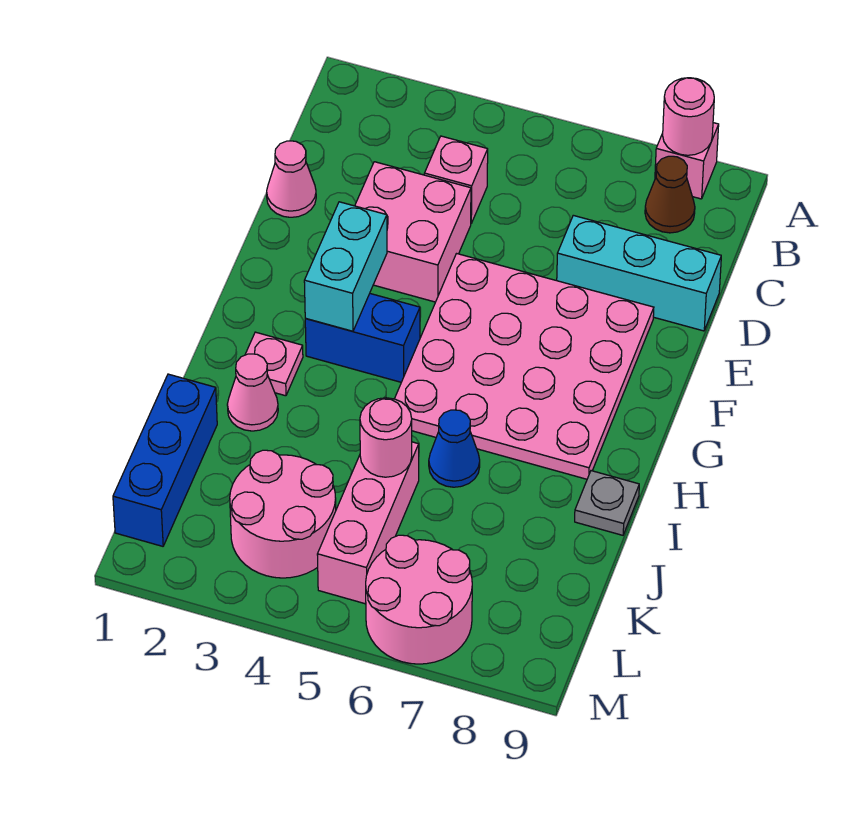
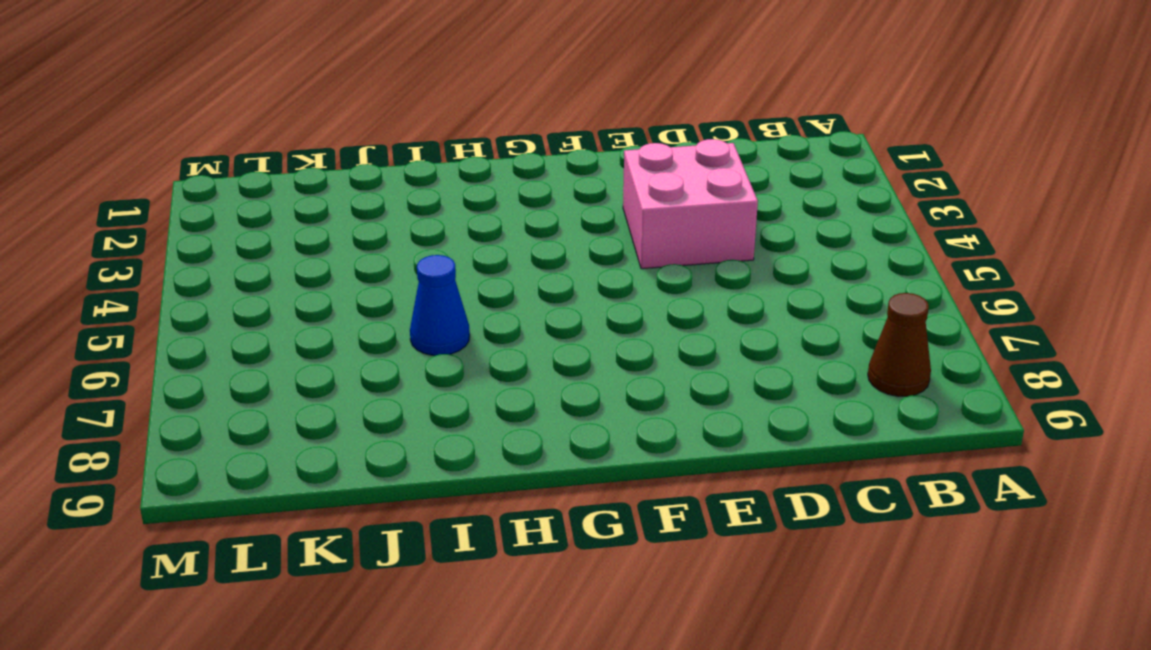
none -> pink brick A8 level 1
none -> pink brick C4 level 1
none -> pink cone D1 level 1

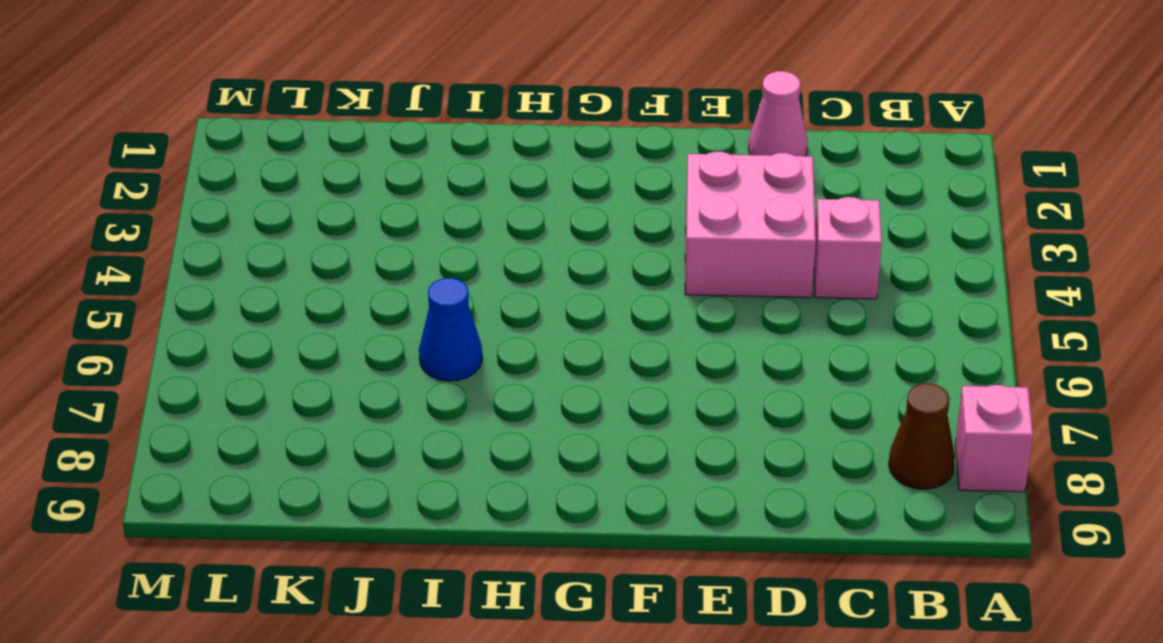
none -> cyan brick D7:D9 level 1
none -> pink plate E5:H8 level 1
none -> blue brick G3:G4 level 1

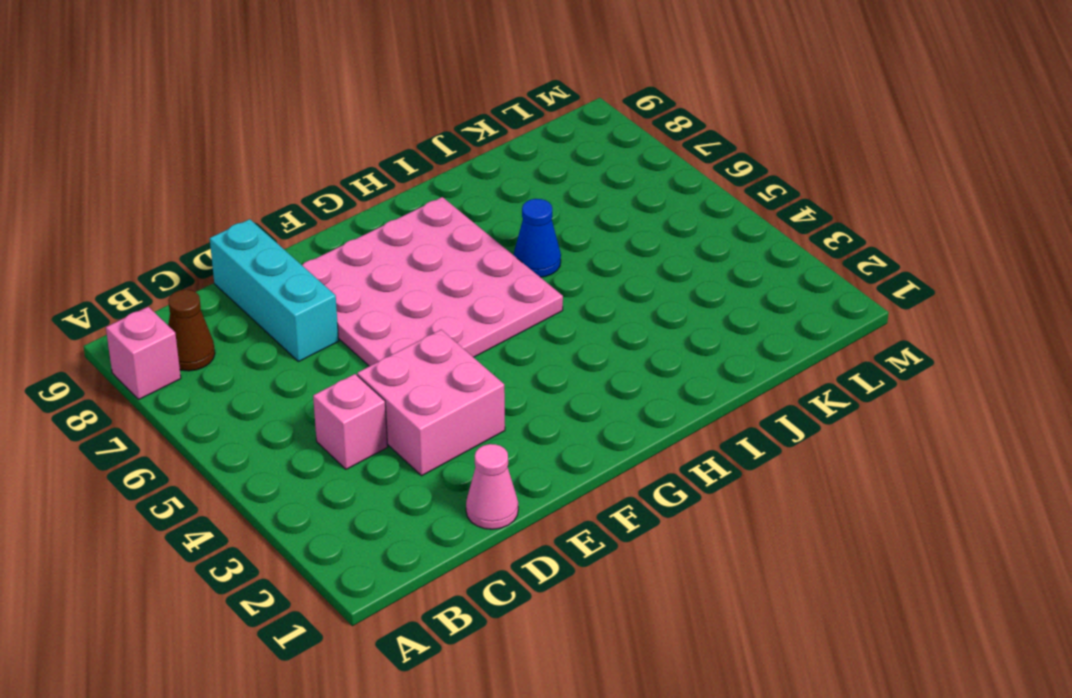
none -> blue brick G3:G4 level 1
none -> pink plate H2 level 1
none -> pink cone I2 level 1

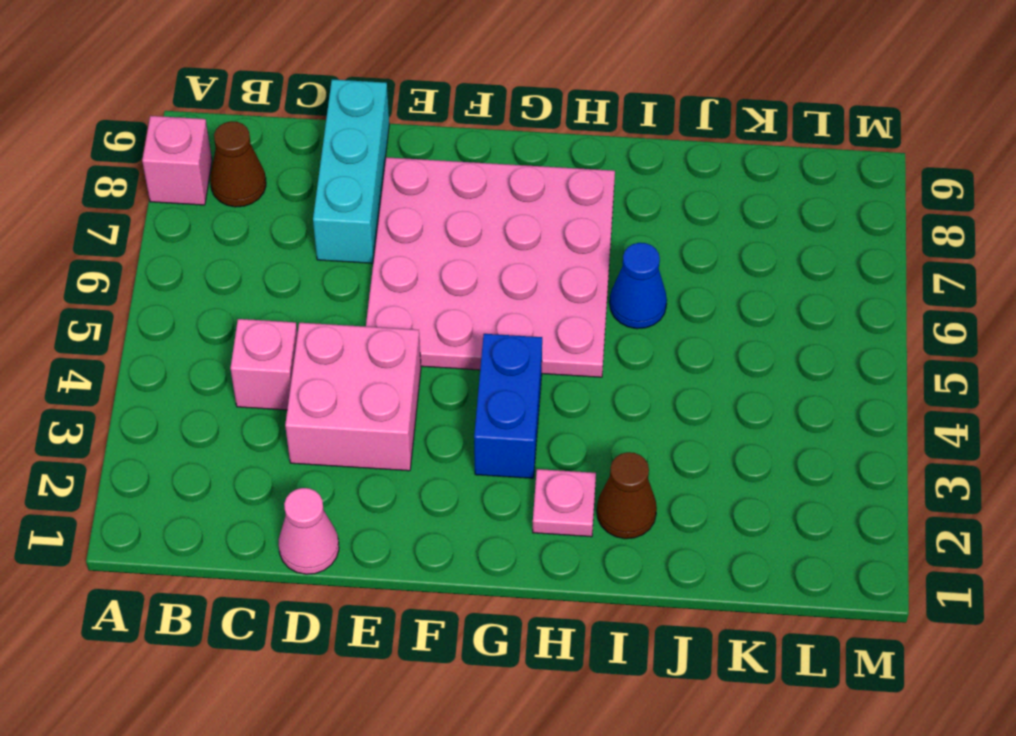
brown cone I2 level 1 -> pink cone I2 level 1
none -> grey plate I9 level 1
none -> blue brick J1:L1 level 1
none -> pink brick J5:L5 level 1

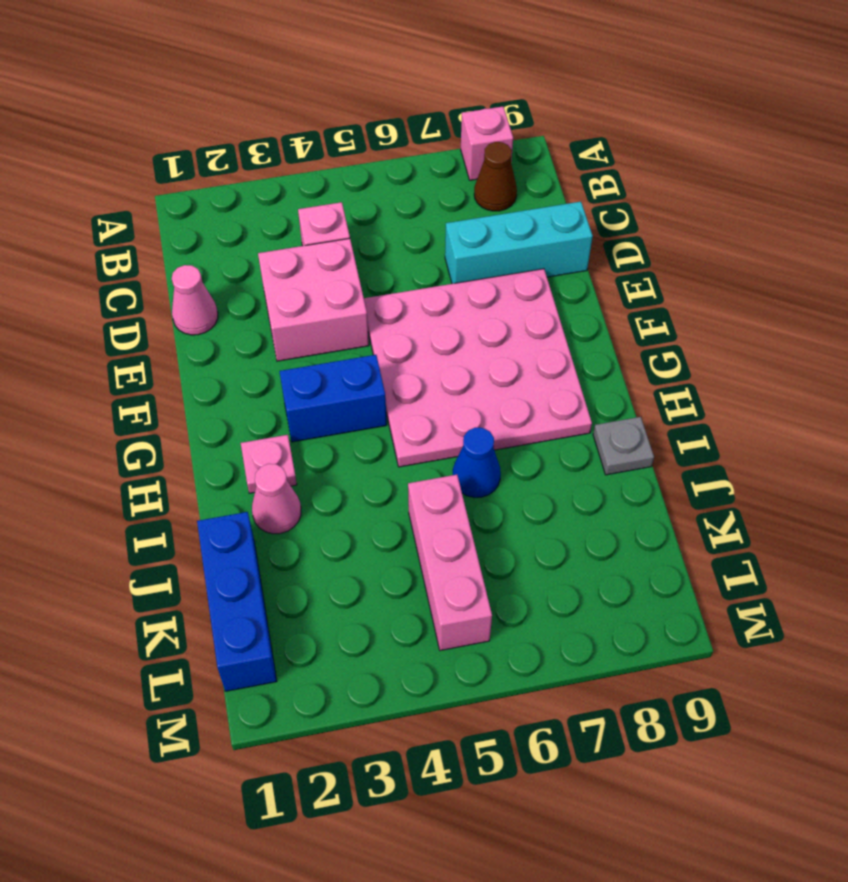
none -> pink round brick K3:L4 level 1
none -> pink round brick L6:M7 level 1
none -> pink round brick A8 level 2

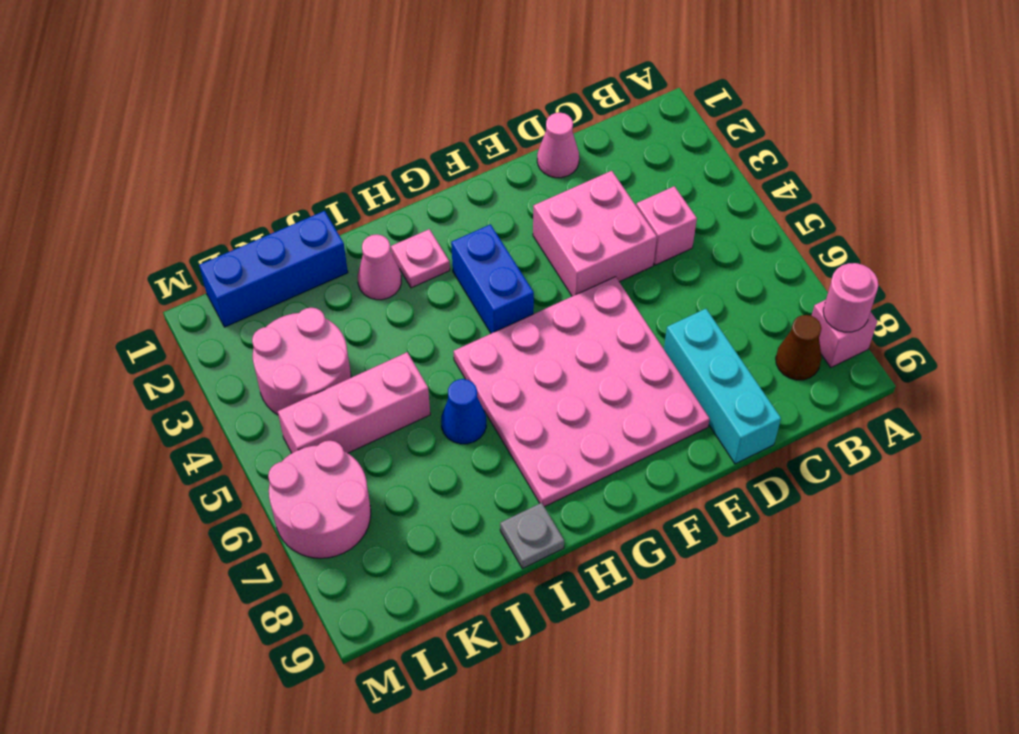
none -> cyan brick F3:G3 level 2
none -> pink round brick J5 level 2

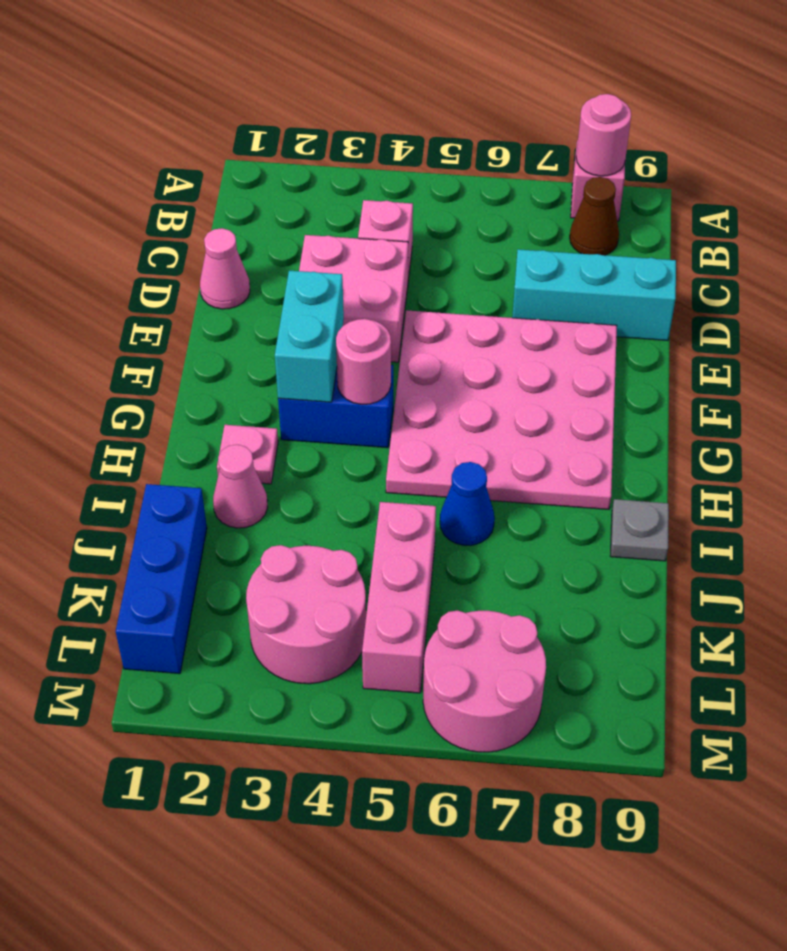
pink round brick G4 level 2 -> pink round brick J5 level 2

